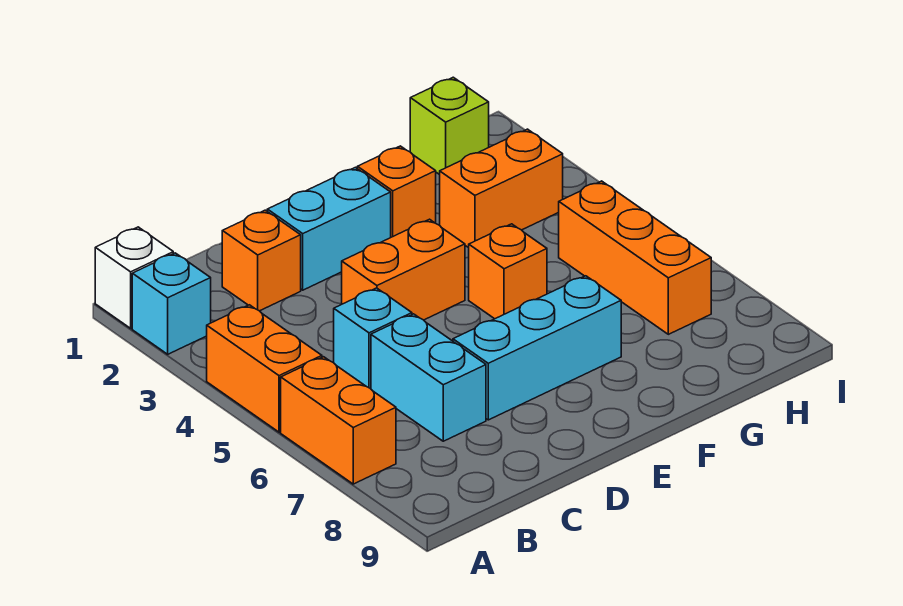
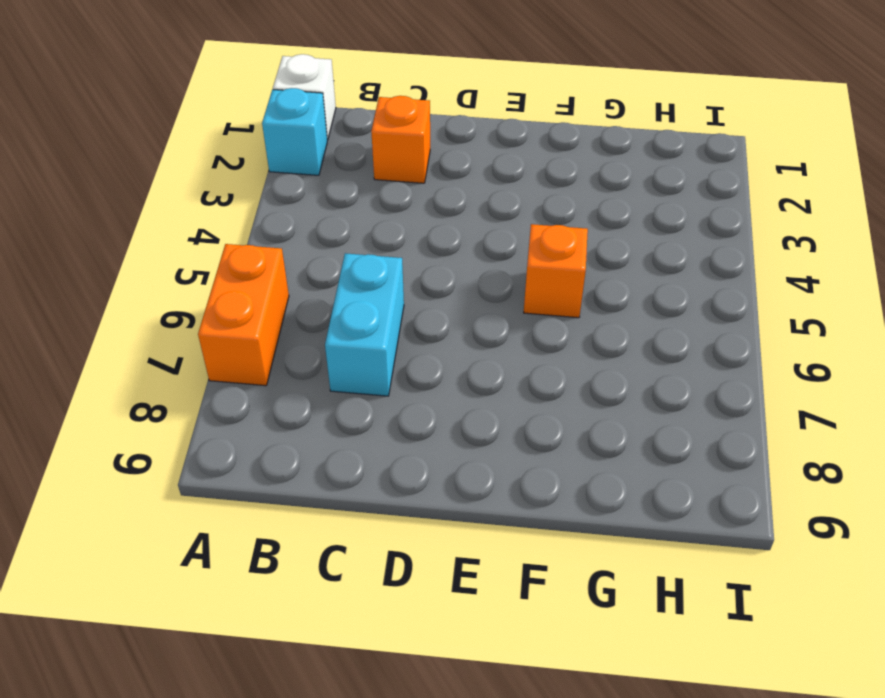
none -> orange brick A4:A5 level 1
none -> cyan brick C5 level 1
none -> cyan brick D2:E2 level 1

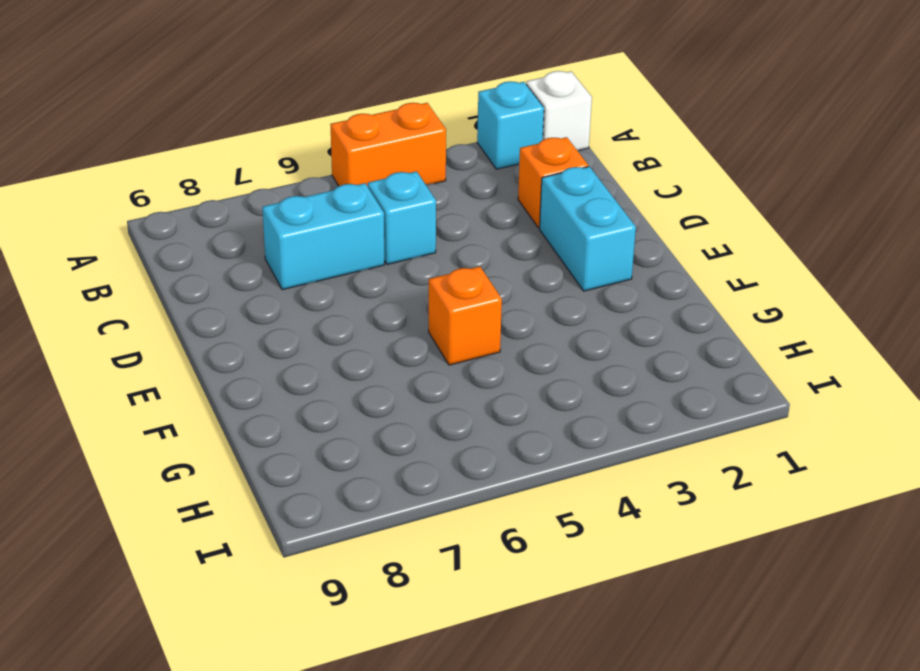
none -> orange brick A6:A7 level 1
none -> orange brick D4:E4 level 1
none -> cyan brick D7:F7 level 1

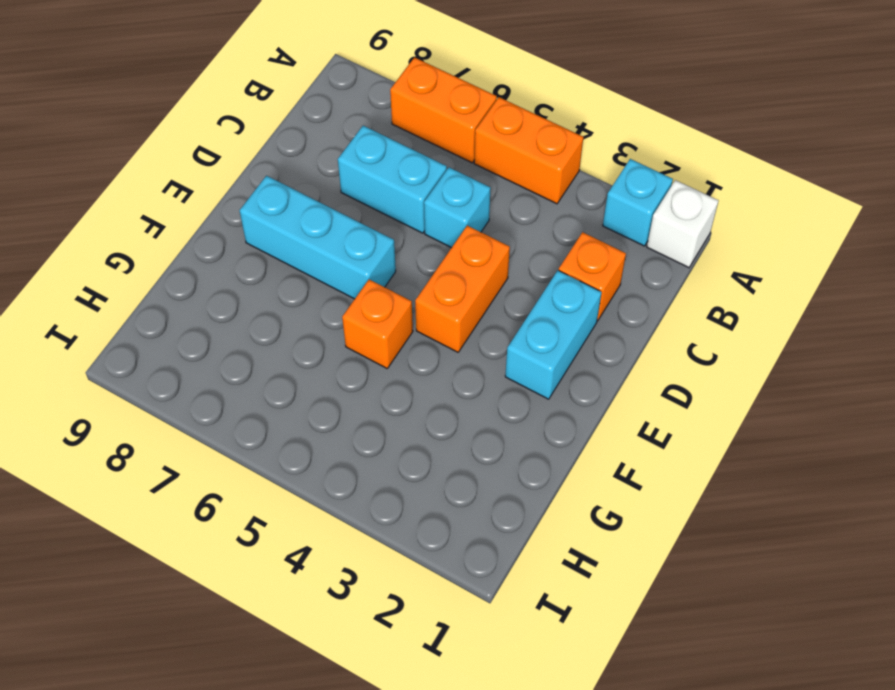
cyan brick E6:E8 level 1 -> cyan brick D7:F7 level 1
none -> orange brick F2 level 1
none -> orange brick G3:H3 level 1
none -> lime brick H1 level 1

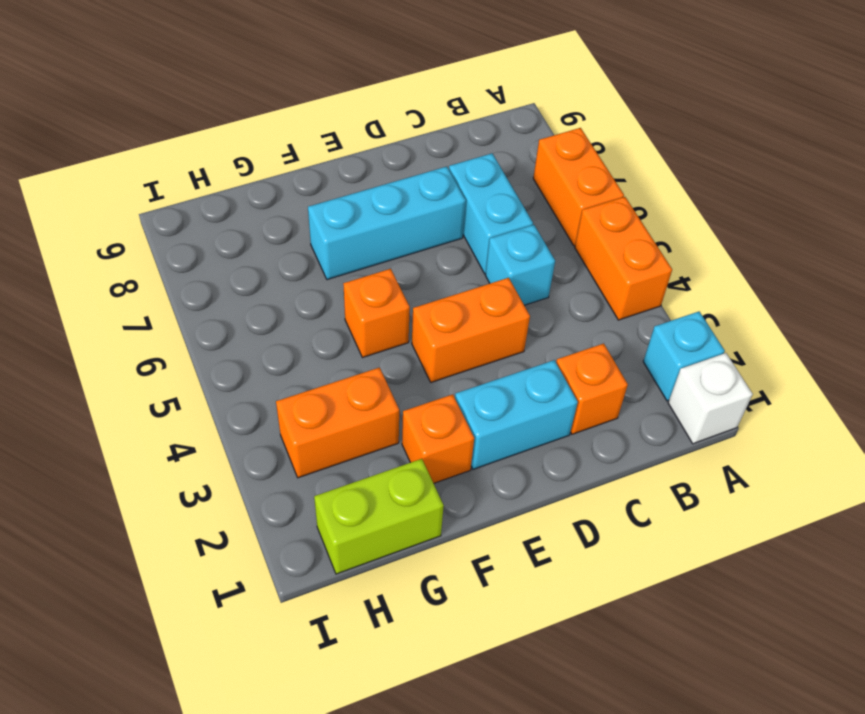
lime brick G1:H1 level 1 -> lime brick H1 level 1
none -> orange brick H5:H7 level 1

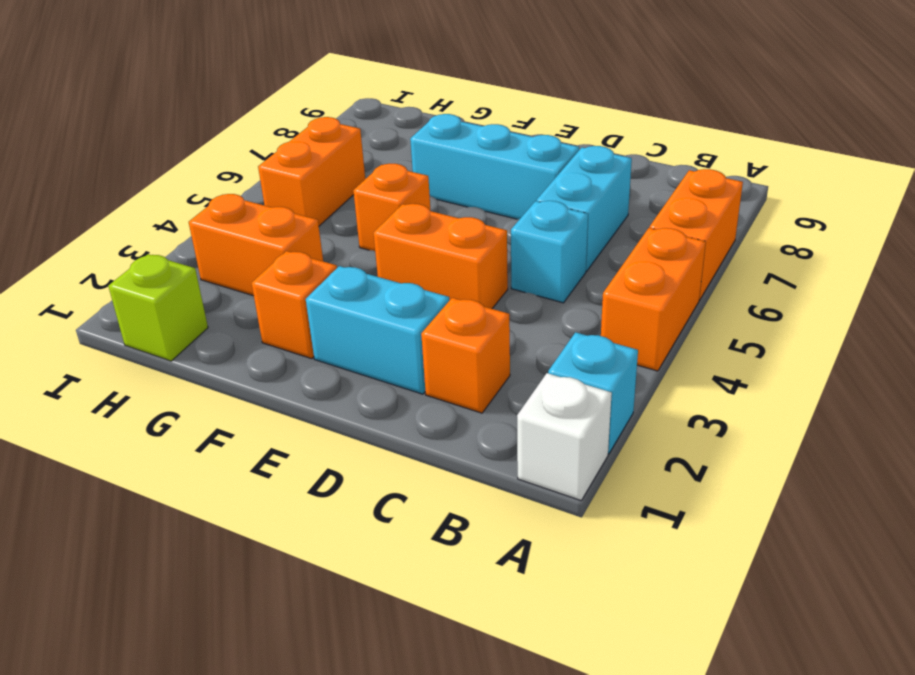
orange brick H5:H6 level 1 -> orange brick H5:H7 level 1

